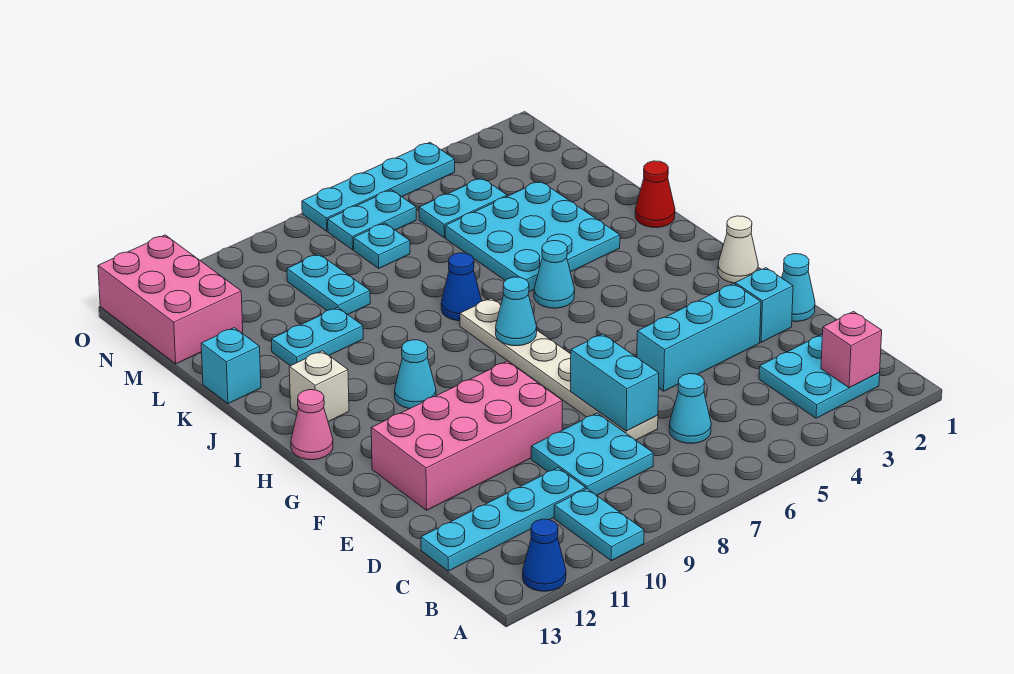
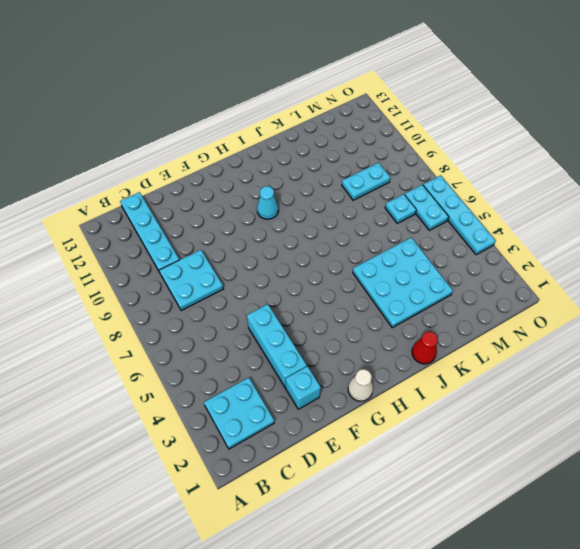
none -> cyan plate A10:B10 level 1
none -> blue cone A12 level 1
none -> cyan cone C6 level 1
none -> white plate D7:I7 level 1

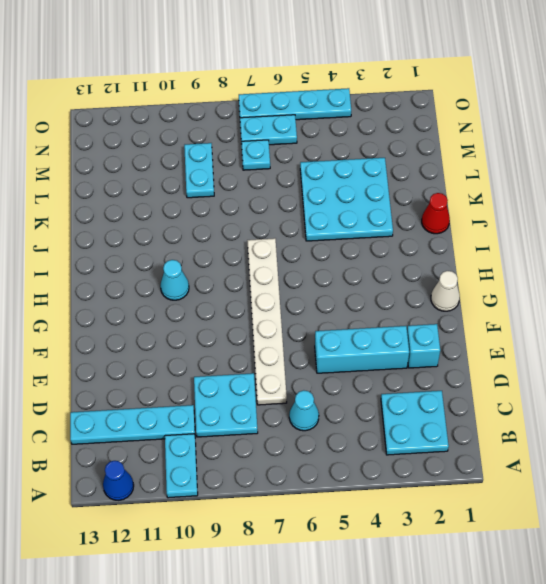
none -> cyan cone E1 level 1
none -> pink brick E9:F12 level 1
none -> pink cone H13 level 1
none -> cyan cone I5 level 1

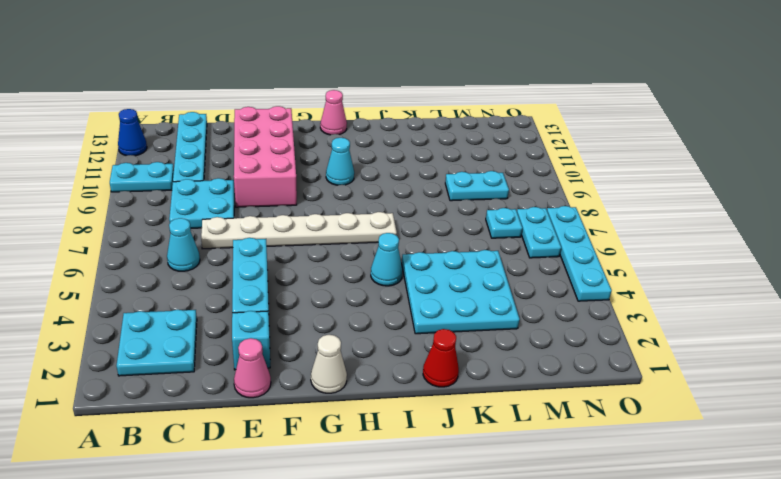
pink cone E1 level 1 -> cyan cone E1 level 1
none -> white brick I12 level 1
none -> blue cone J7 level 1
none -> cyan plate K10:K11 level 1
none -> cyan brick K13 level 1

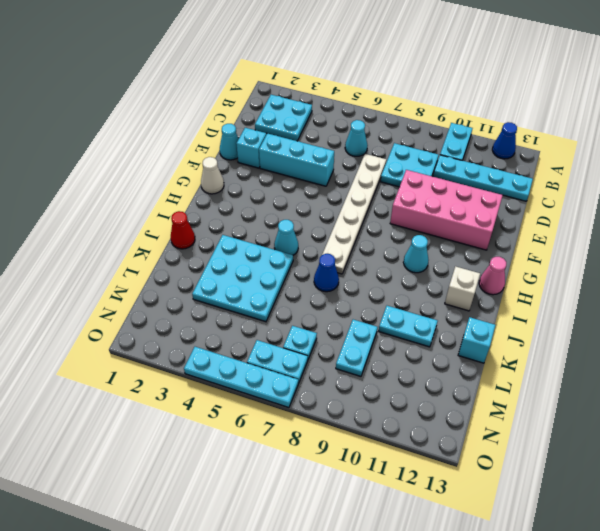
none -> cyan plate M4:M5 level 1
none -> pink brick M12:O13 level 1
none -> pink brick B2 level 2
none -> cyan brick D7:E7 level 2

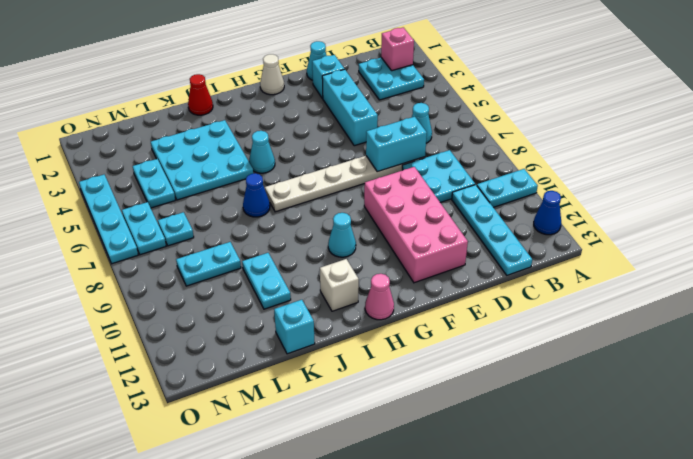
none -> pink brick M12:O13 level 1
none -> cyan cone H7 level 2

